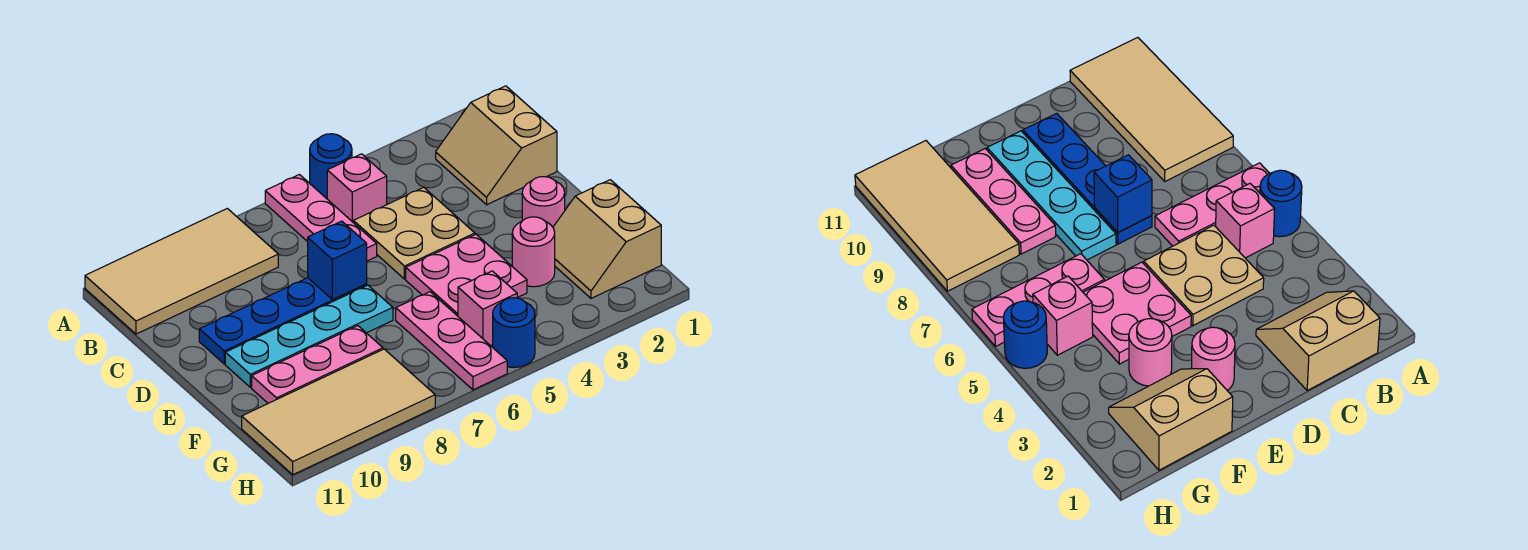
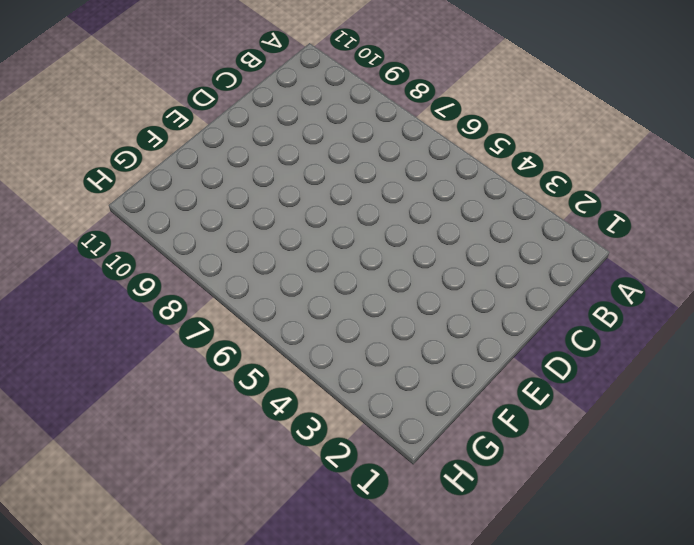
none -> blue round brick A5 level 1
none -> pink plate A6:C6 level 1
none -> tan tile A8:B11 level 1

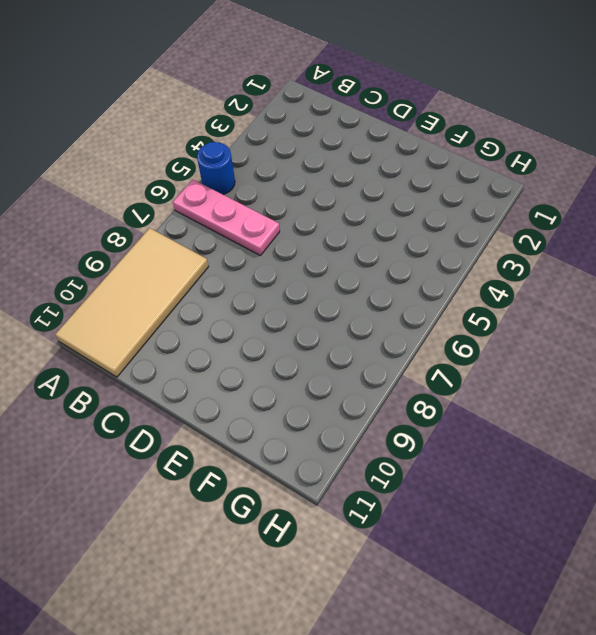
none -> tan slope B1:C2 level 1 top 1
none -> pink brick B5 level 1
none -> tan plate C4:D5 level 1

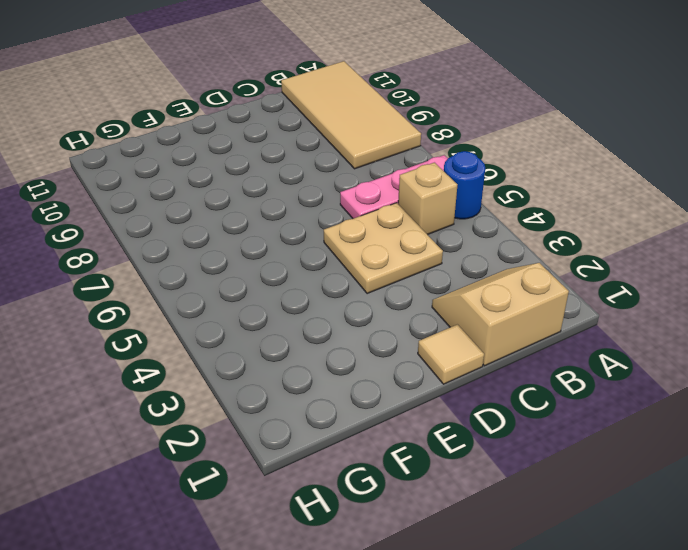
tan brick B5 level 1 -> pink brick B5 level 1
tan tile D1 level 1 -> none
none -> blue plate D7:D10 level 1
none -> pink round brick E2 level 1
none -> pink plate E4:F5 level 1

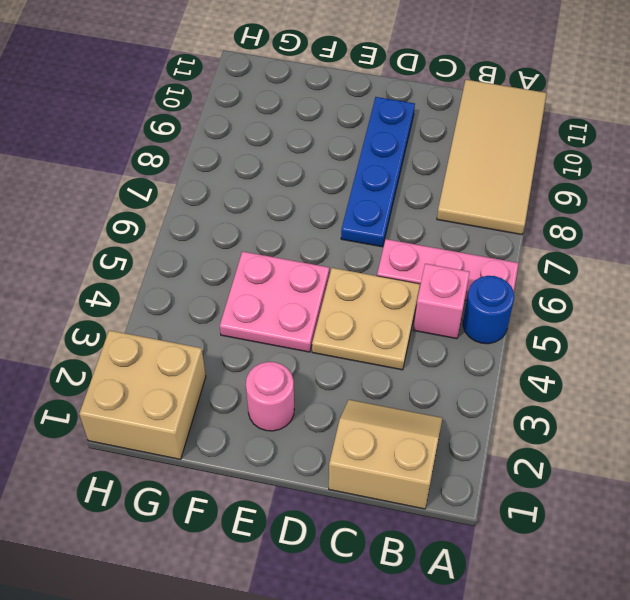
tan brick G1:H2 level 1 -> tan slope F1:G2 level 1 top 1
none -> cyan plate E7:E10 level 1
none -> pink round brick F3 level 1
none -> pink plate F6:H6 level 1

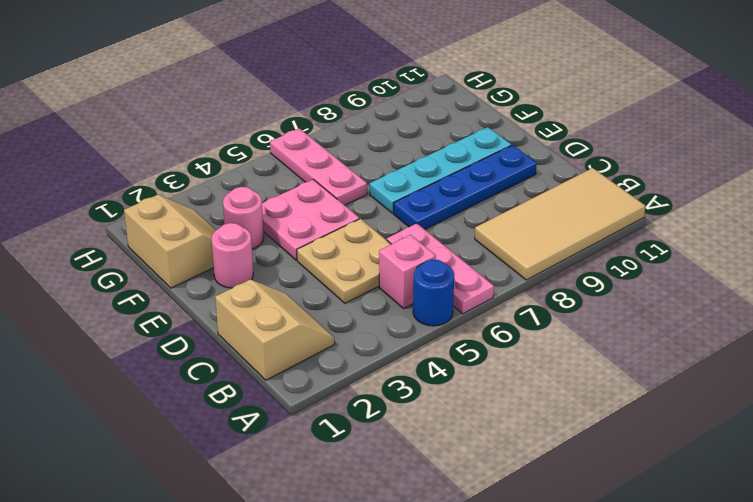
none -> pink plate F8:F10 level 1
none -> pink brick G5 level 1
none -> tan tile G8:H11 level 1

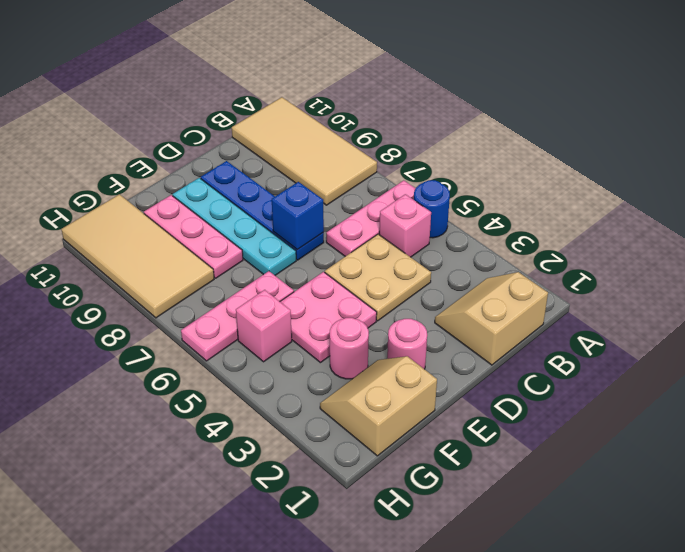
none -> blue round brick H5 level 1

